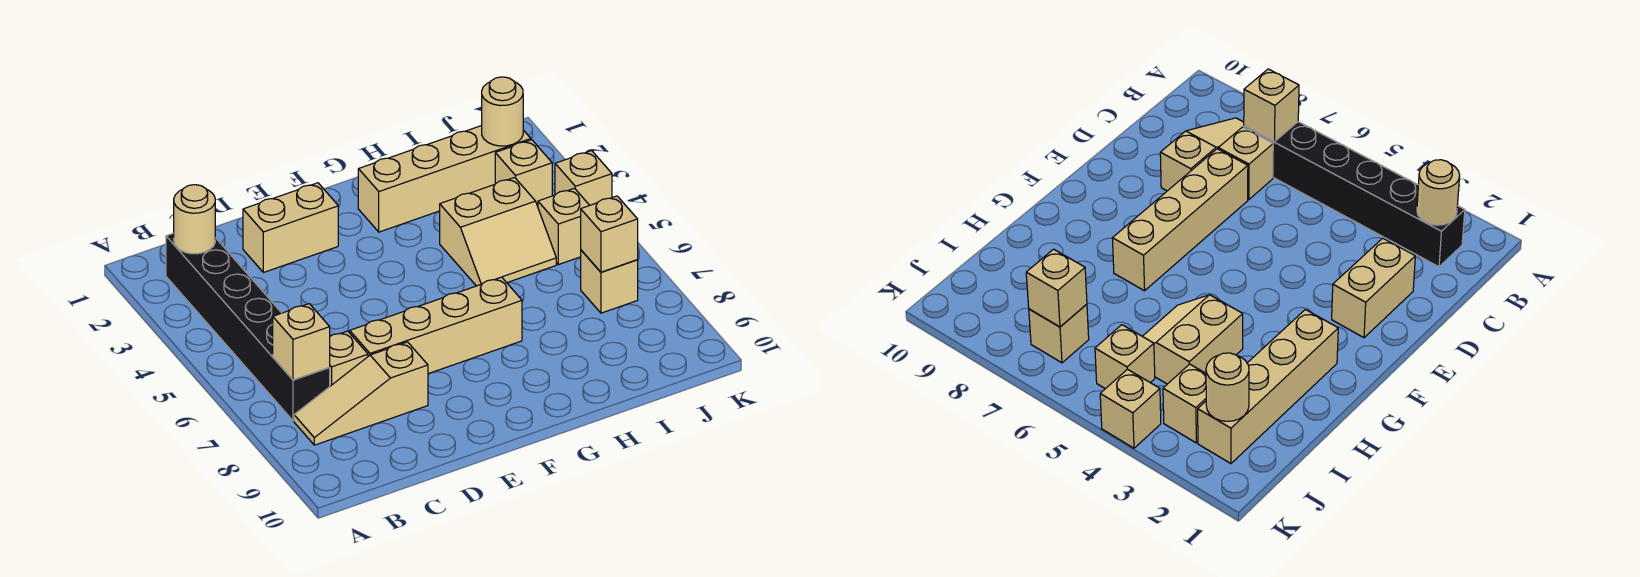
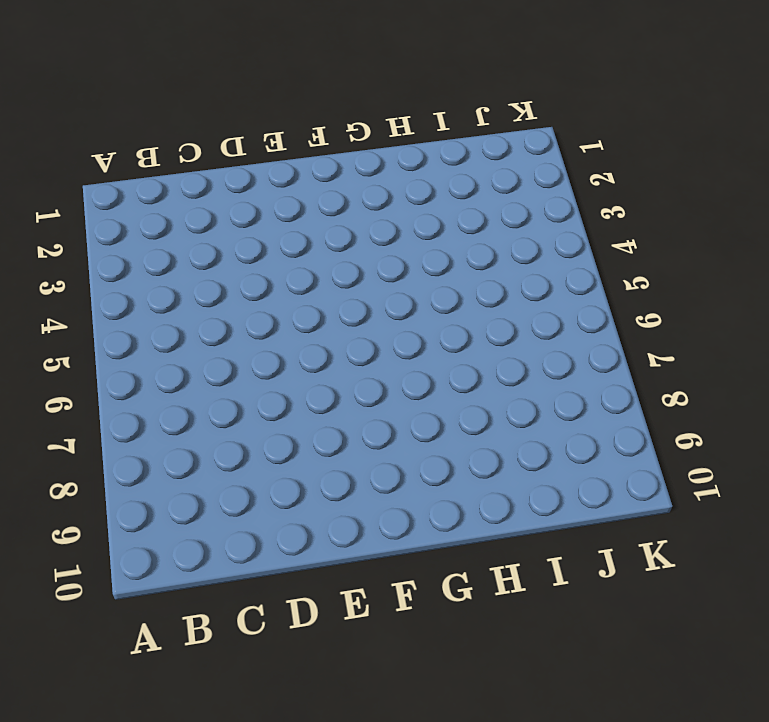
none -> black brick B2:B7 level 1
none -> tan slope B8:D8 level 1 top D
none -> tan brick C7 level 1

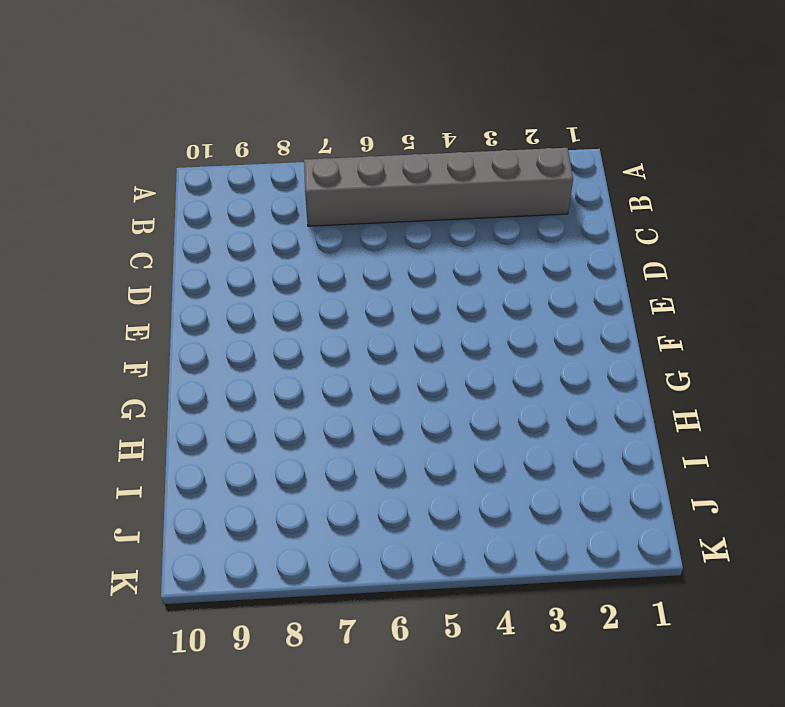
grey brick B2:B7 level 1 -> black brick B2:B7 level 1
none -> tan slope B8:D8 level 1 top D
none -> tan brick C7 level 1
none -> tan brick D2:E2 level 1

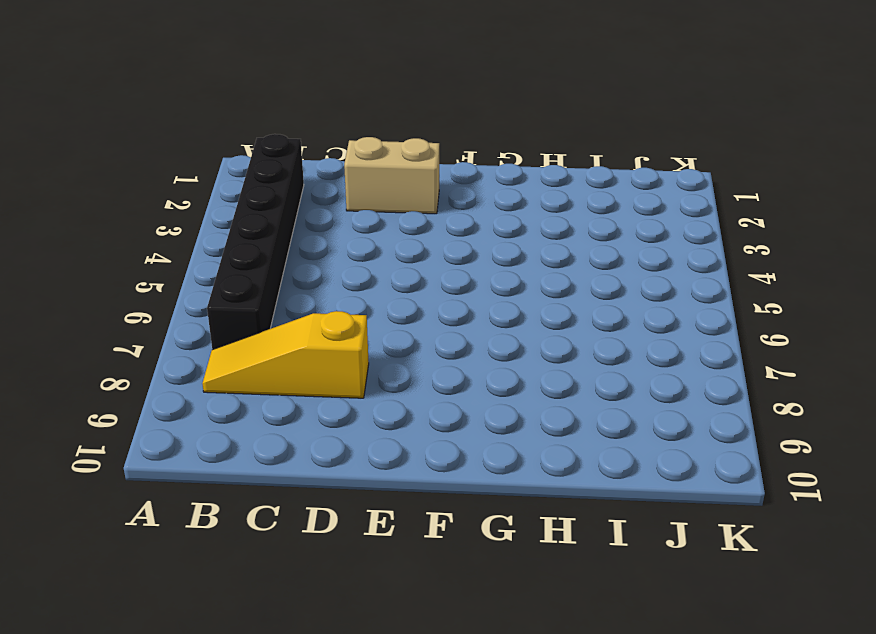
yellow slope B8:D8 level 1 top D -> tan slope B8:D8 level 1 top D
none -> tan brick C7 level 1
none -> tan brick D7:G7 level 1
none -> tan brick G2:J2 level 1

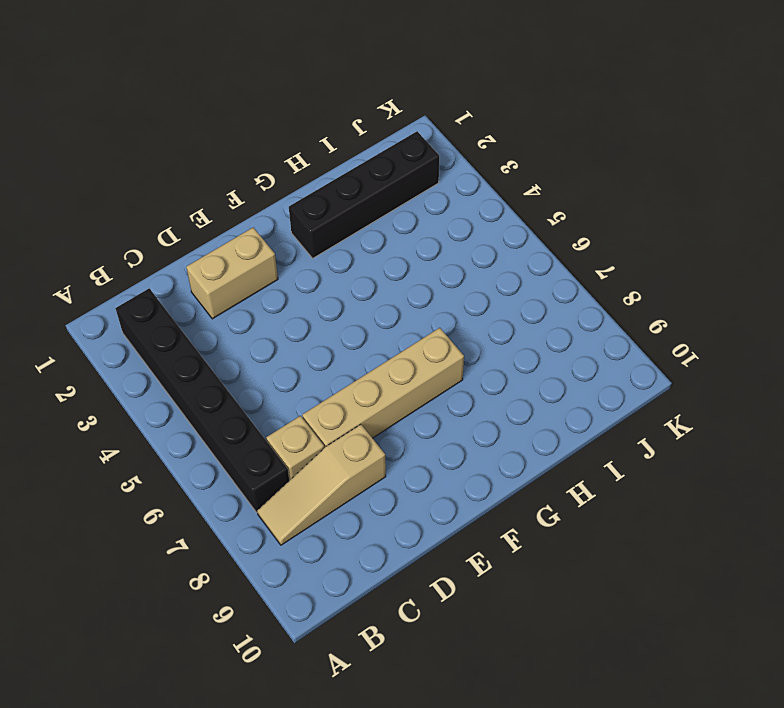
black brick G2:J2 level 1 -> tan brick G2:J2 level 1
none -> tan slope H4:I5 level 1 top 4
none -> tan brick J3 level 1
none -> tan brick J5 level 1

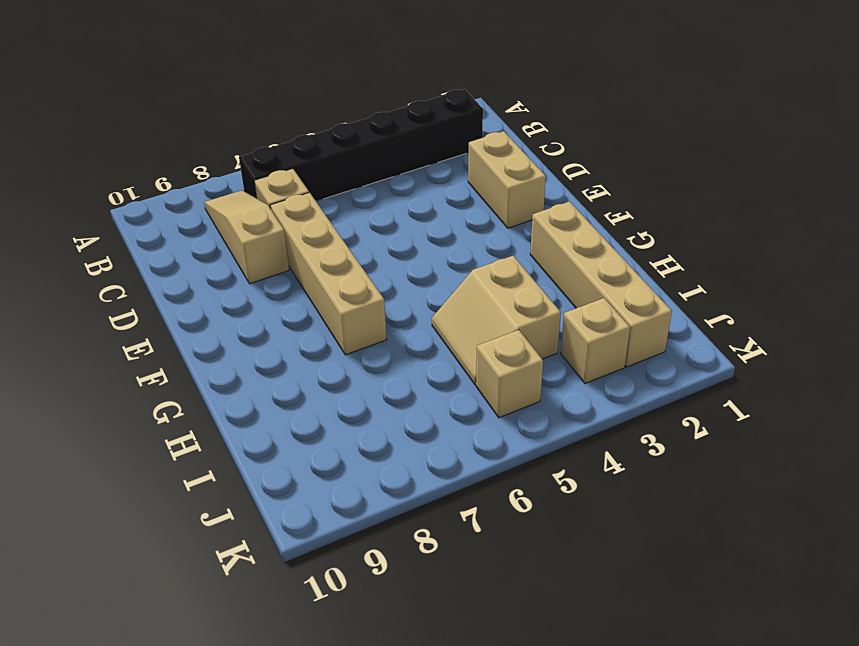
none -> tan brick J7 level 1
none -> tan brick K4 level 1
none -> tan round brick B2 level 2

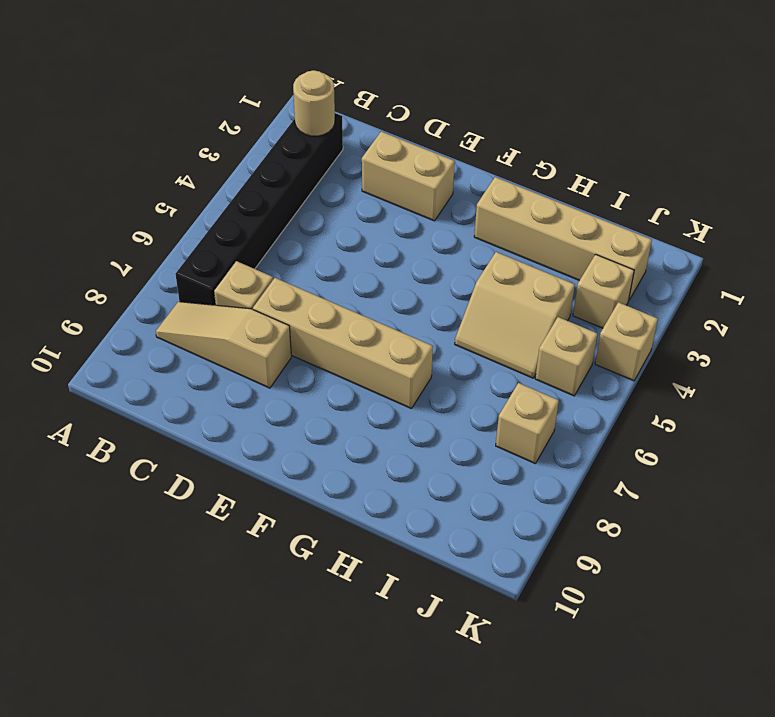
none -> tan brick B7 level 2
none -> tan round brick J2 level 2
none -> tan brick J7 level 2

